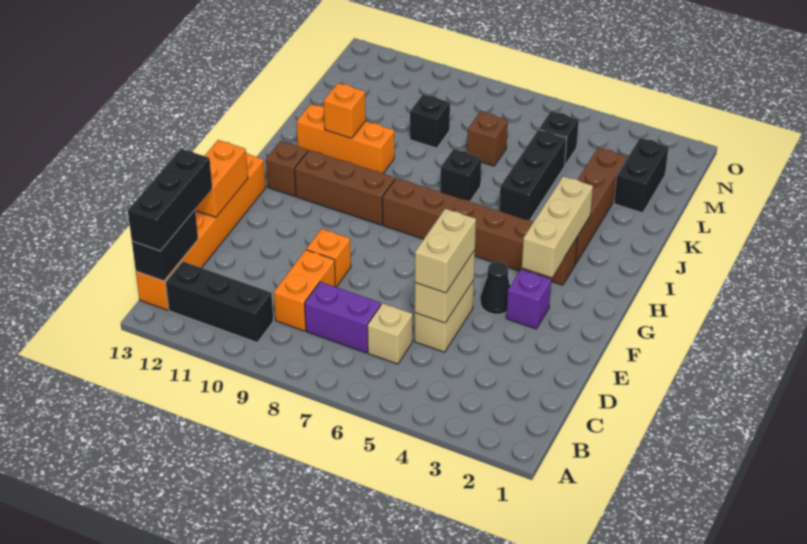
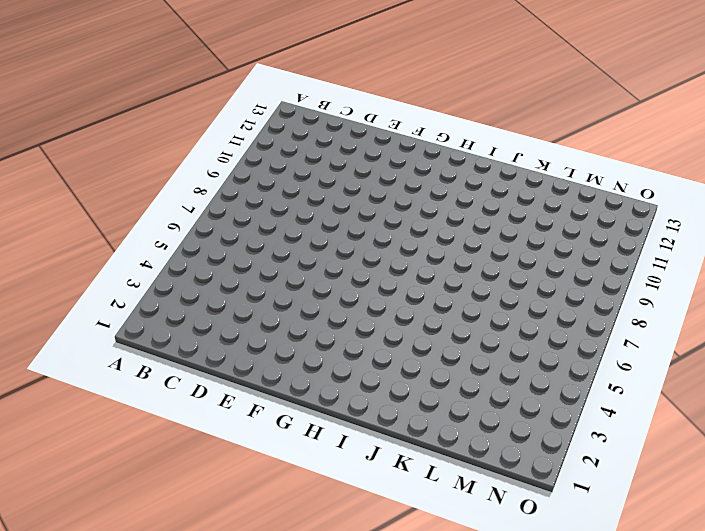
none -> black brick B10:B12 level 1
none -> orange brick B13:G13 level 1
none -> tan brick C6 level 1

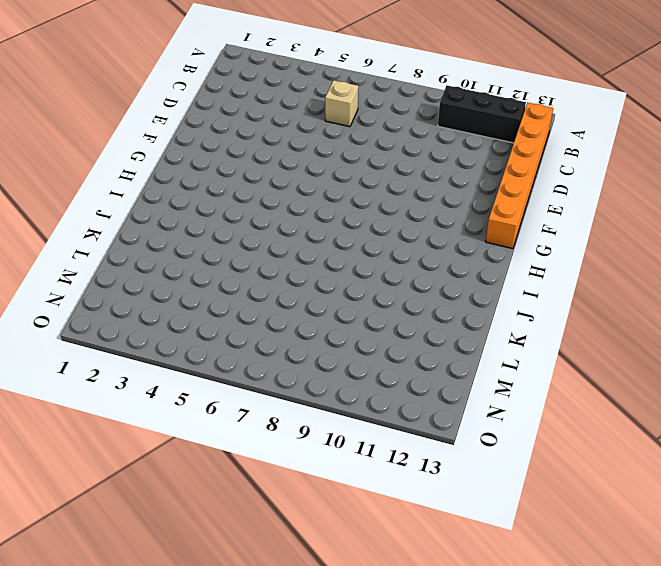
none -> purple brick C7:C8 level 1
none -> orange brick C9:D9 level 1
none -> tan brick D5:E5 level 1

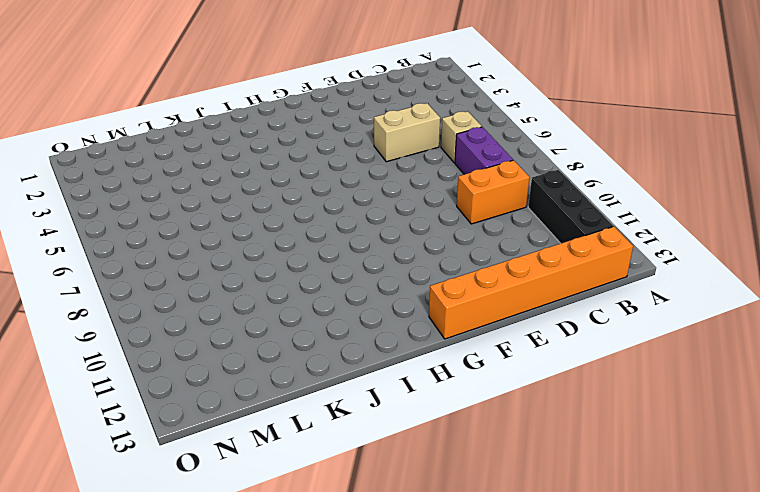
none -> orange brick E9 level 1
none -> purple brick F3 level 1
none -> black cone F4 level 1

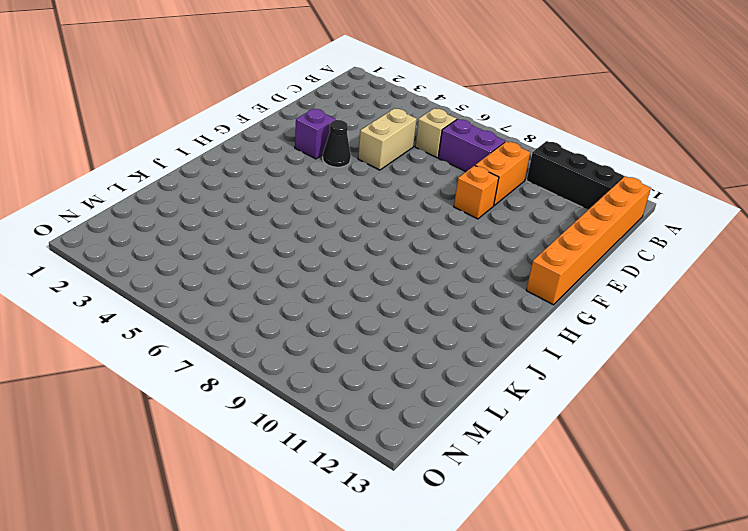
none -> brown brick H3:H8 level 1
none -> brown brick H9:H11 level 1
none -> brown brick H12 level 1

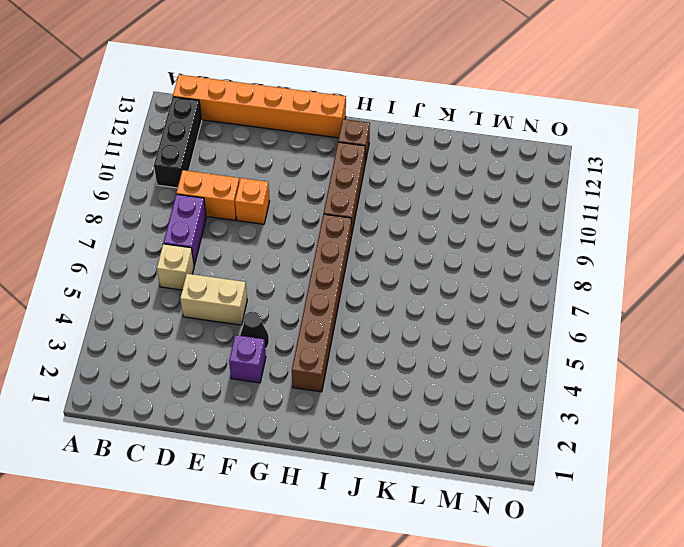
none -> brown brick I3:L3 level 1
none -> black brick J5:L5 level 1
none -> black brick J7 level 1

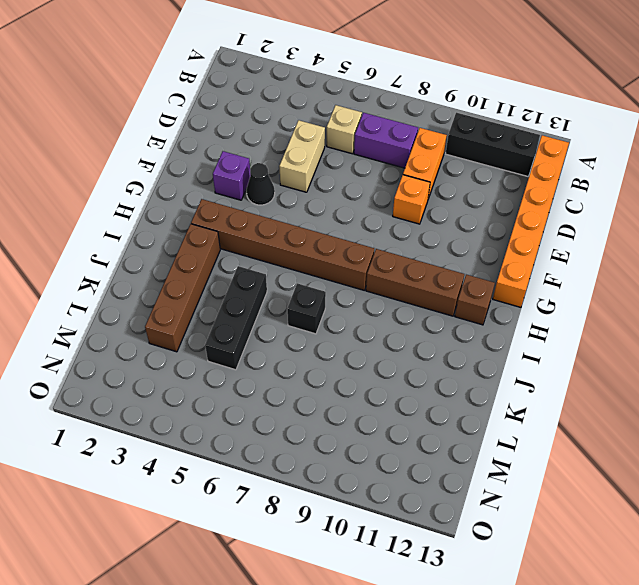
none -> orange brick J10:J12 level 1
none -> black brick L2:M2 level 1
none -> brown brick L7 level 1

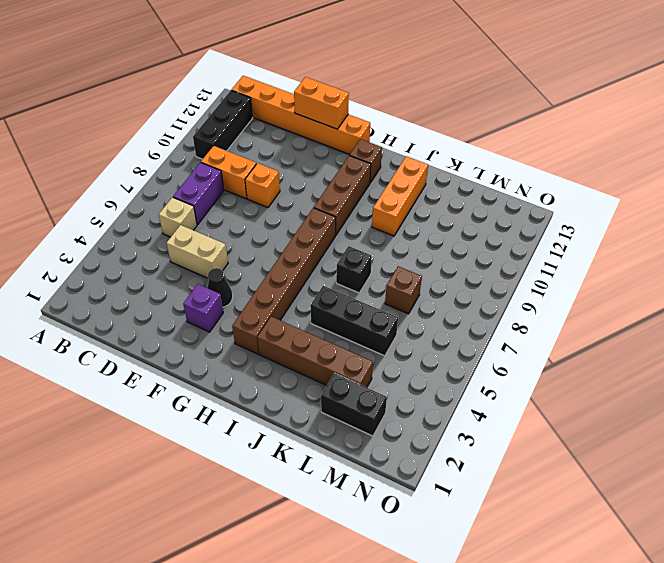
none -> black brick L9 level 1
none -> black brick M5 level 1
none -> black brick B13:C13 level 2

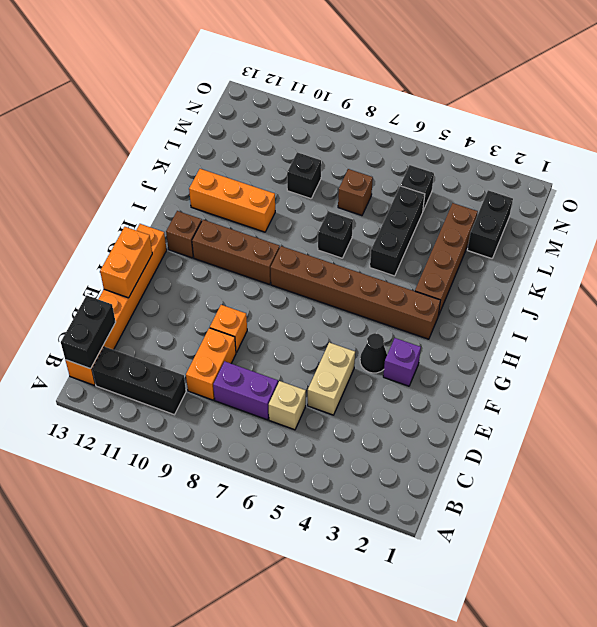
none -> tan brick D5:E5 level 2
none -> tan brick G3:I3 level 2
none -> orange brick J11 level 2

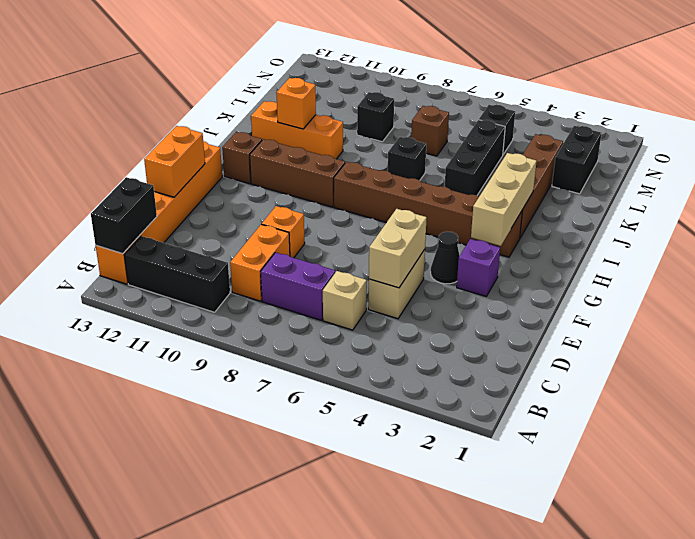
none -> black brick B13:D13 level 3
none -> tan brick D5:E5 level 3

